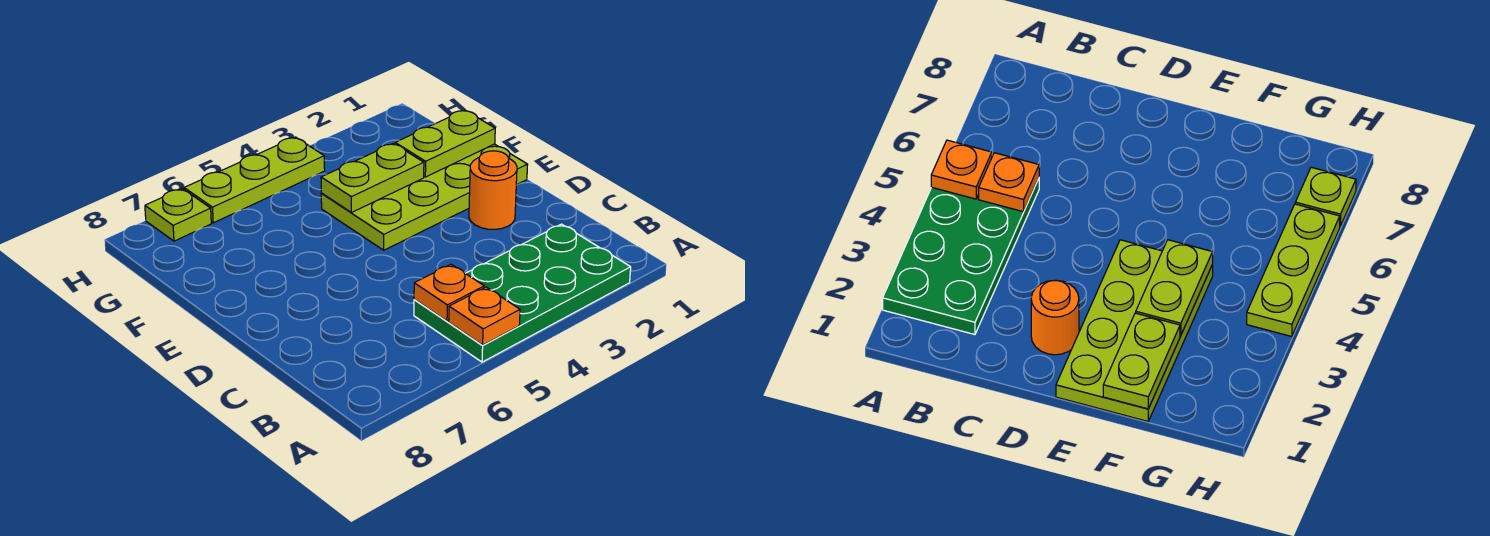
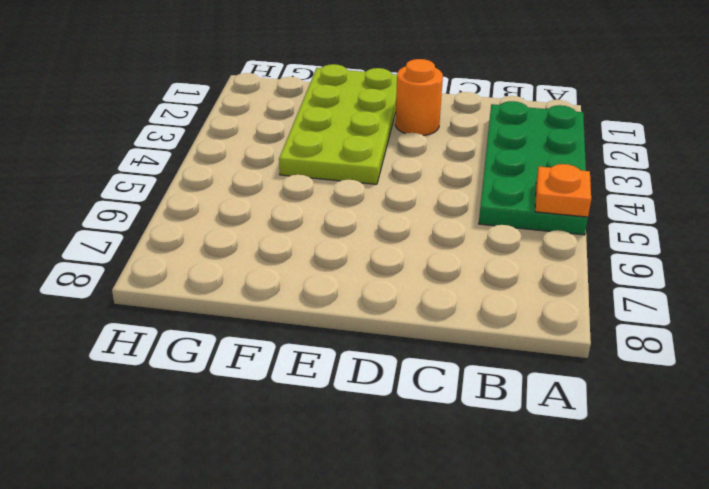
none -> lime plate H4:H6 level 1
none -> lime plate H7 level 1

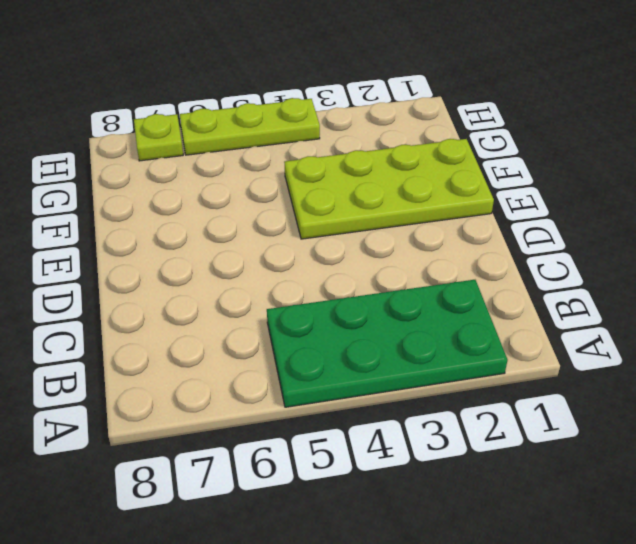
none -> orange round brick D2 level 1
none -> orange plate A5 level 2

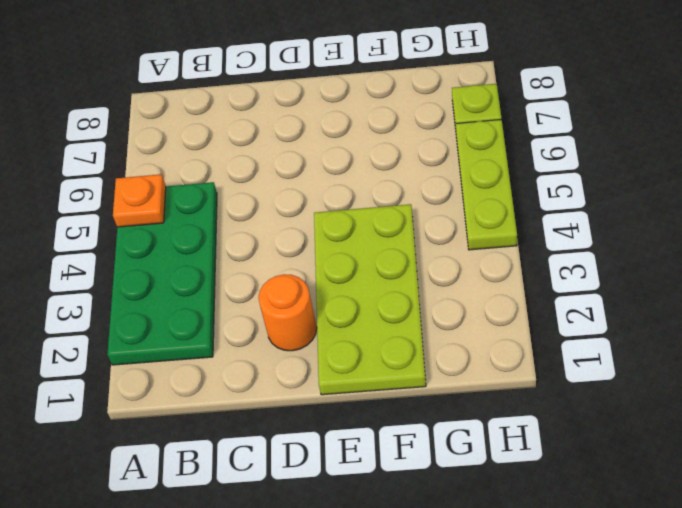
none -> orange plate B5 level 2
none -> lime plate F1:F2 level 2

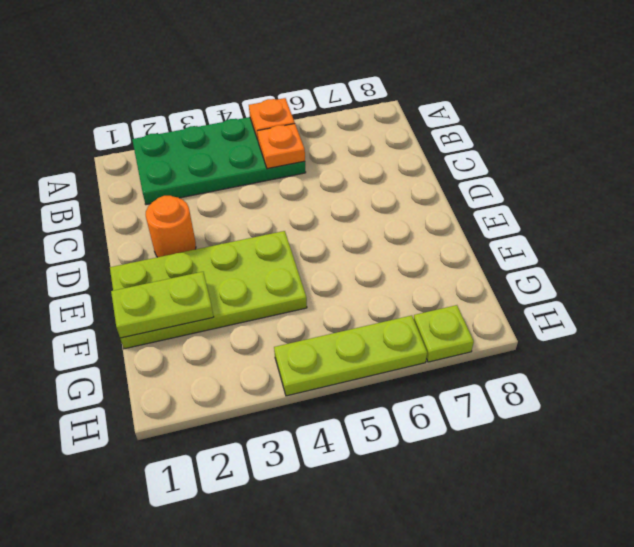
none -> lime plate F3:F4 level 2

